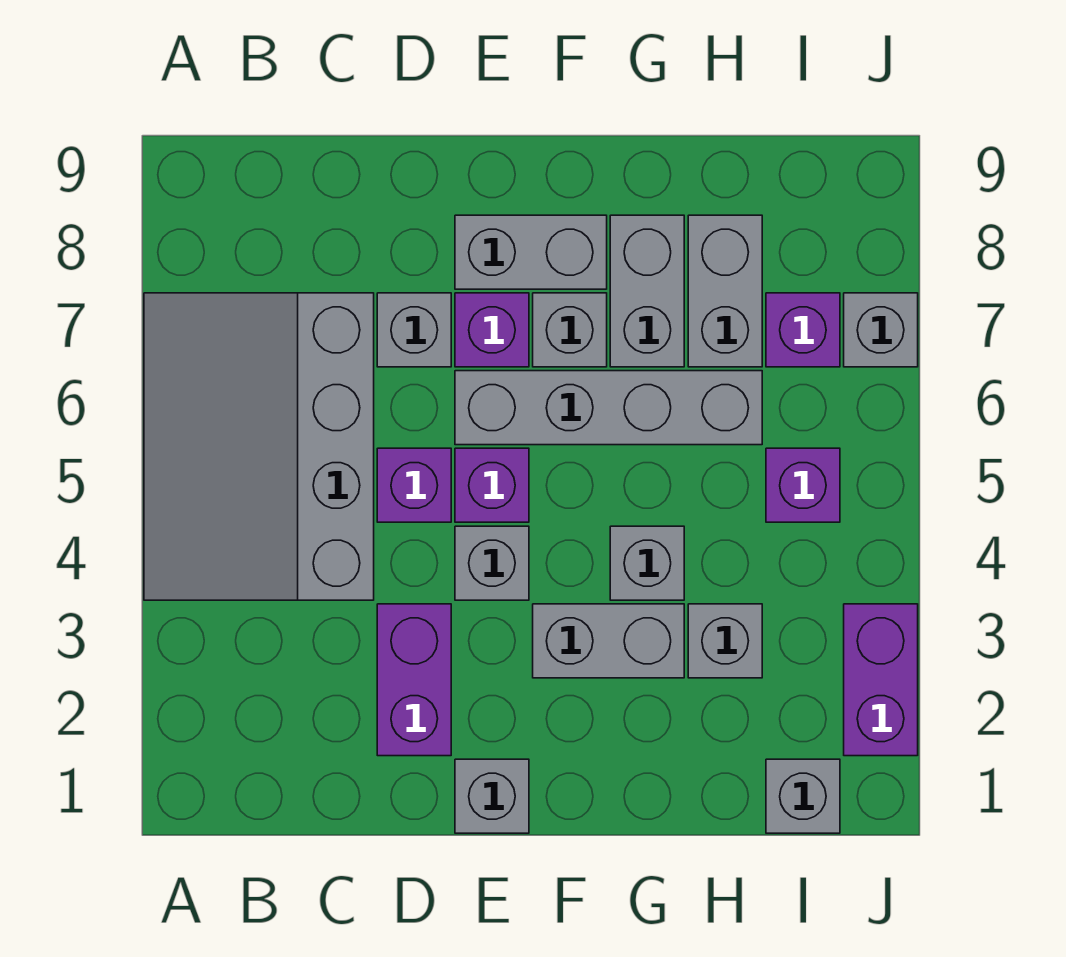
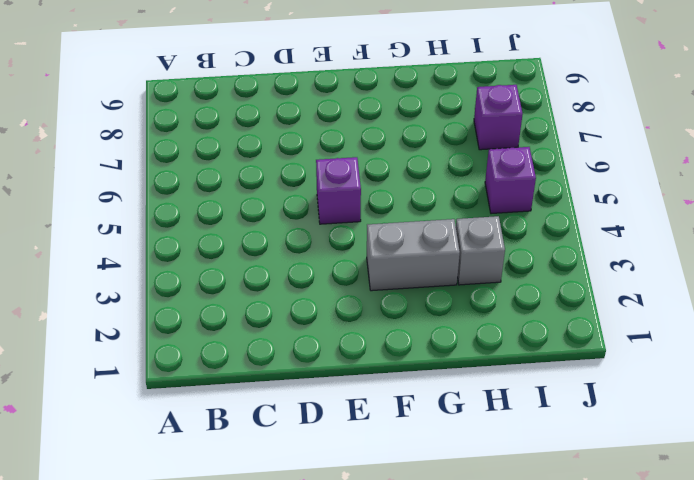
none -> grey slope A4:C7 level 1 top C
none -> purple brick D2:D3 level 1
none -> purple brick D5 level 1

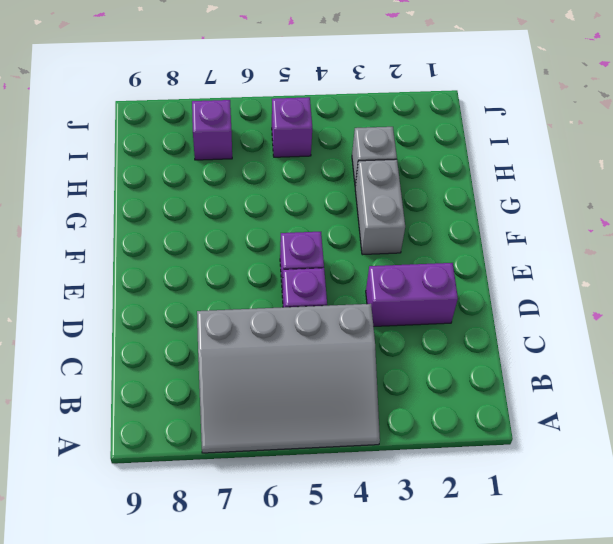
none -> grey brick D7 level 1
none -> grey brick E1 level 1
none -> grey brick E4 level 1

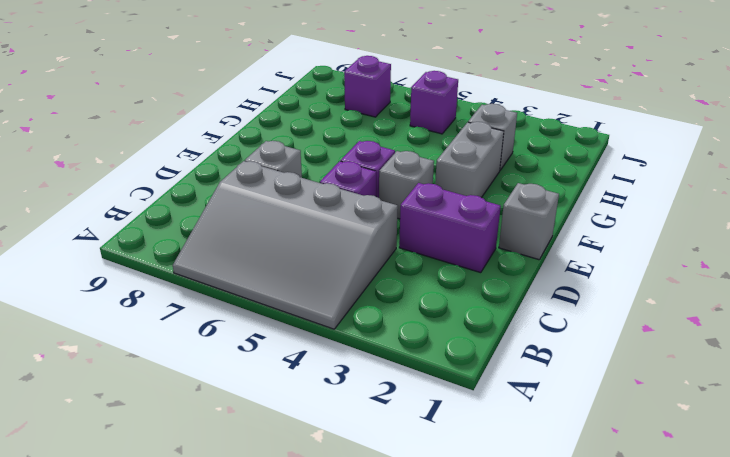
none -> grey brick E6:H6 level 1
none -> purple brick E7 level 1
none -> grey brick E8:F8 level 1

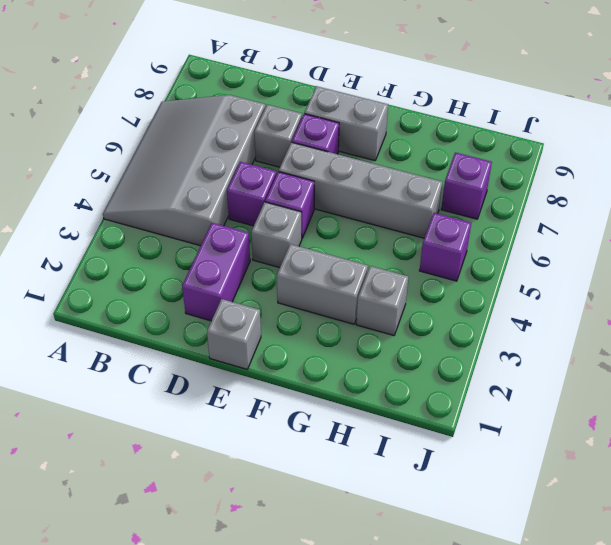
none -> grey brick F7 level 1
none -> grey brick G4 level 1
none -> grey brick G7:G8 level 1

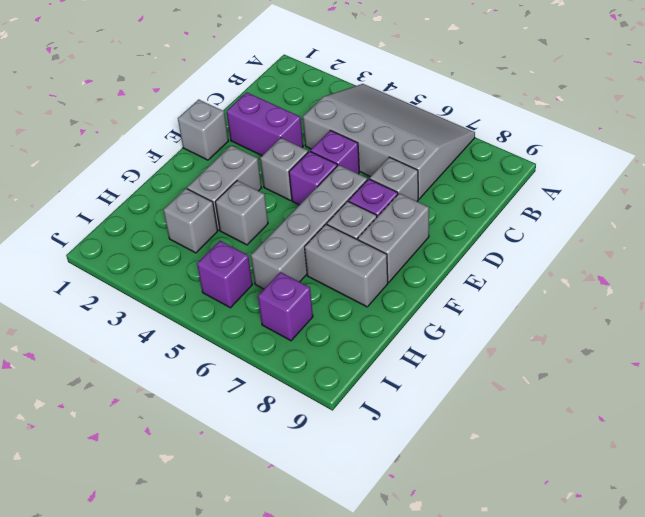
none -> grey brick H7:H8 level 1
none -> grey brick I1 level 1
none -> purple brick J2:J3 level 1

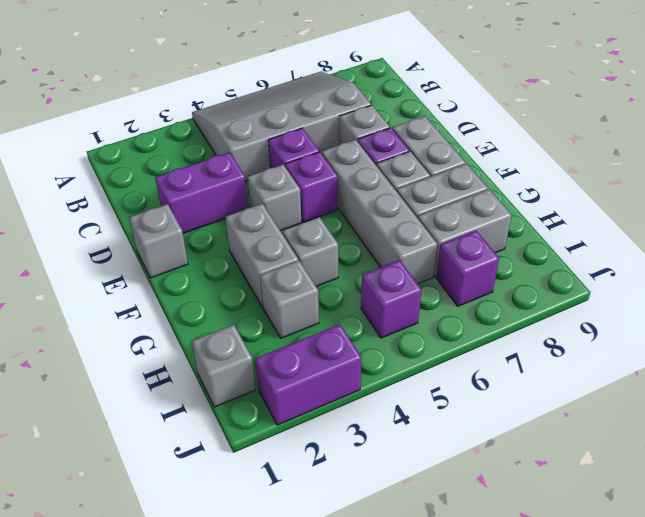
none -> grey brick J7 level 1

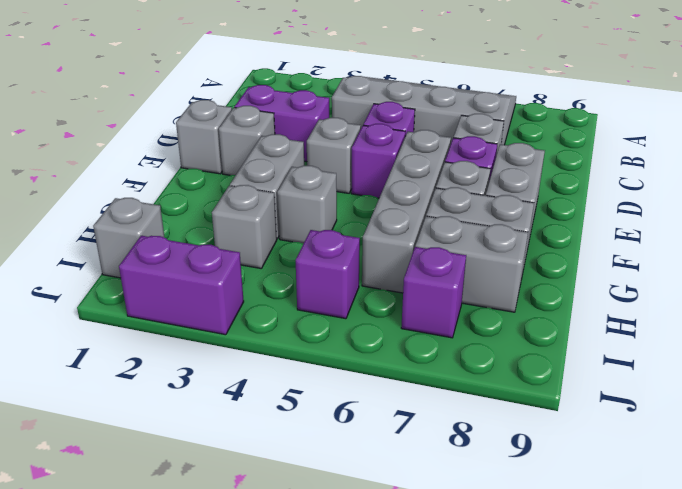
grey brick E2 level 1 -> grey brick J7 level 1

